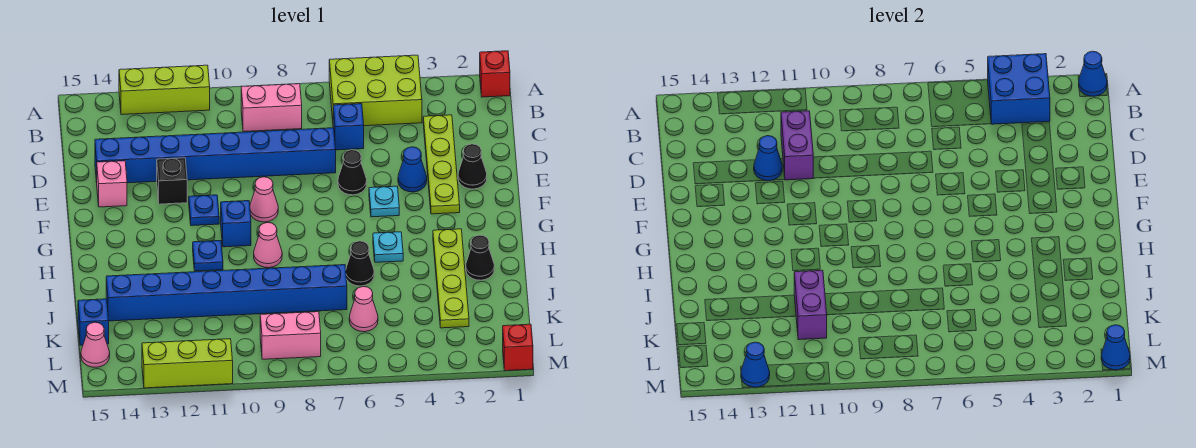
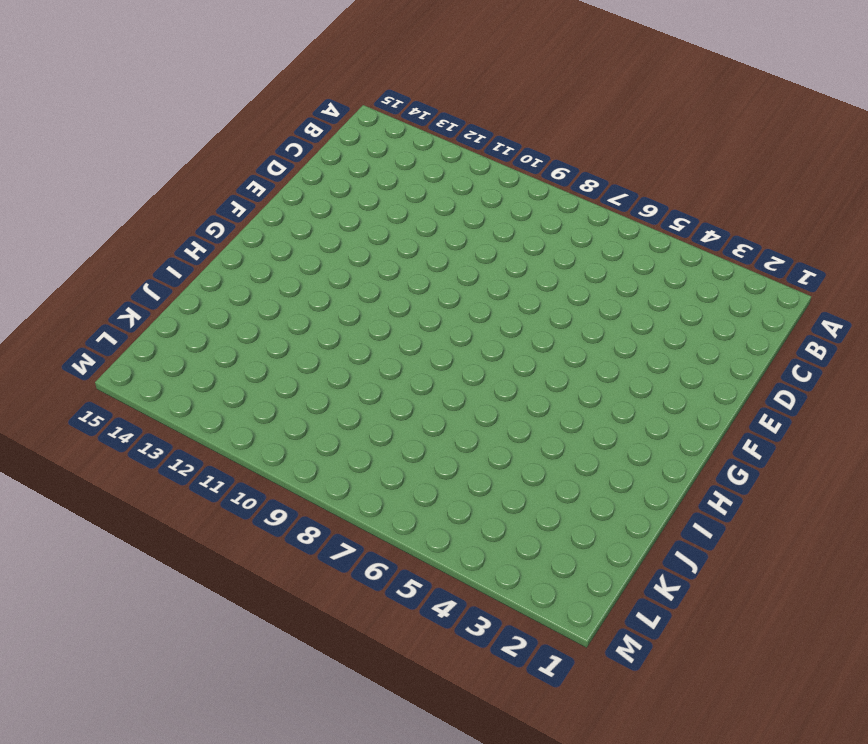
none -> red brick A1 level 1
none -> lime brick A4:B6 level 1
none -> lime brick A11:A13 level 1
none -> pink brick B8:B9 level 1

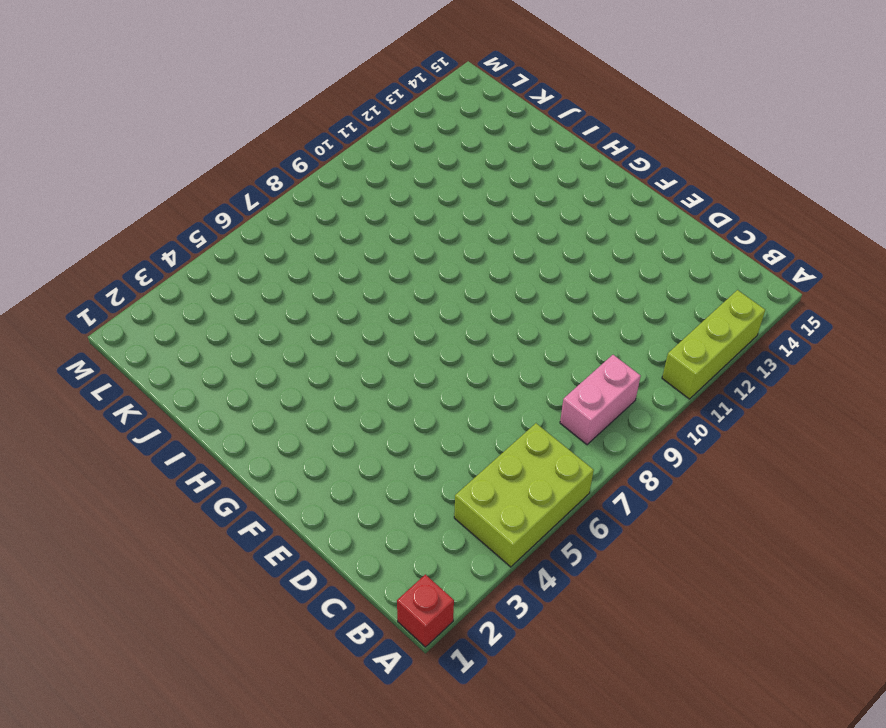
none -> lime plate C3:F3 level 1
none -> blue brick C6 level 1
none -> blue brick D7:D14 level 1
none -> black cone E2 level 1

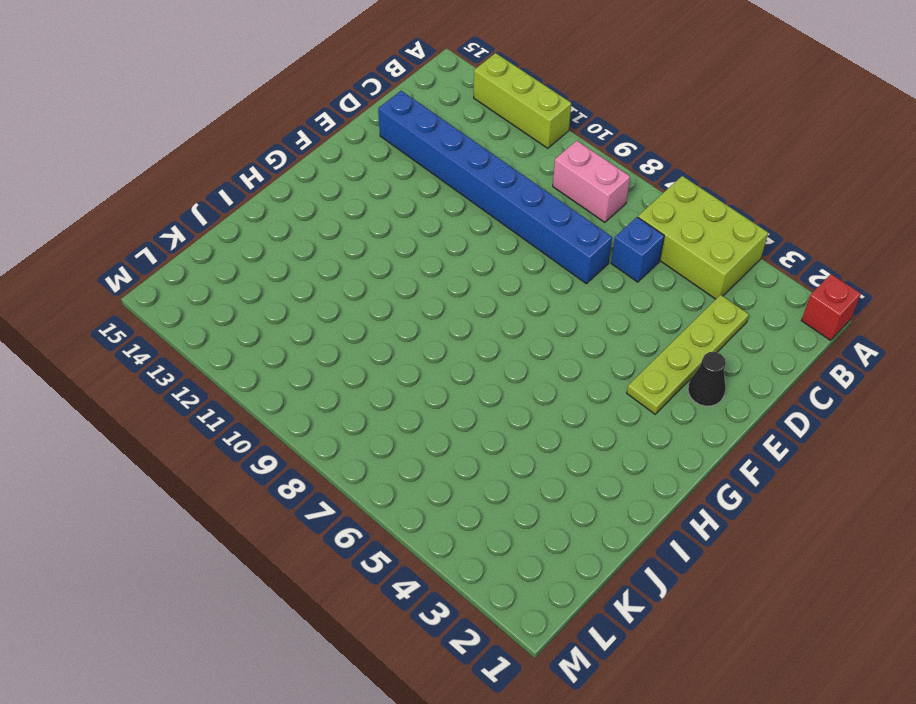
none -> blue cone E4 level 1
none -> black cone E6 level 1
none -> black brick E12 level 1
none -> pink brick E14 level 1

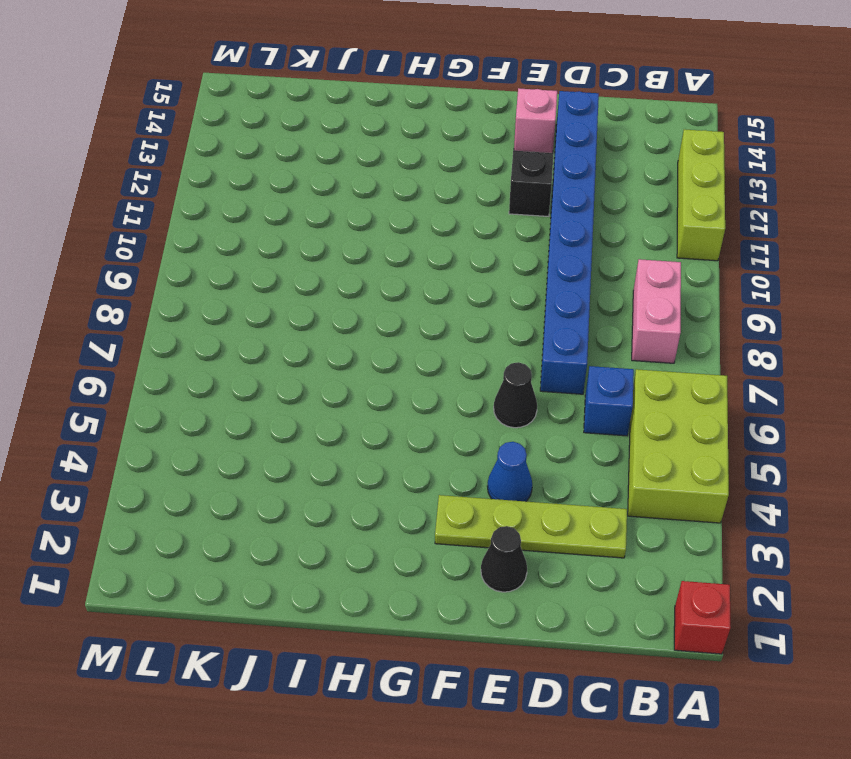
none -> cyan plate F5 level 1
none -> pink cone F9 level 1
none -> blue plate F11 level 1
none -> blue brick G10 level 1

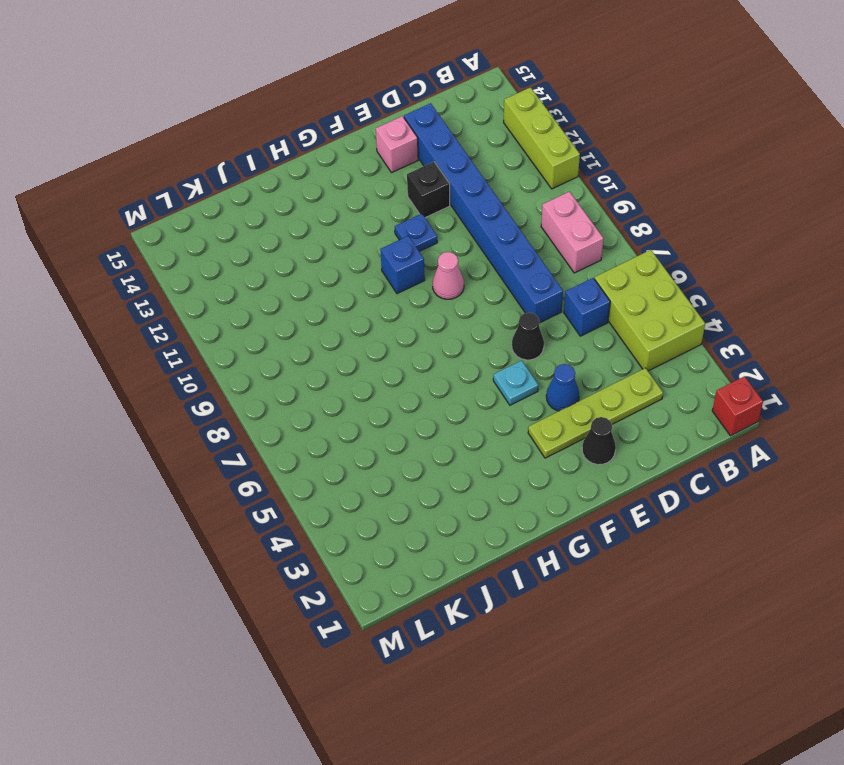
none -> lime plate H3:K3 level 1
none -> cyan plate H5 level 1
none -> pink cone H9 level 1
none -> blue plate H11 level 1

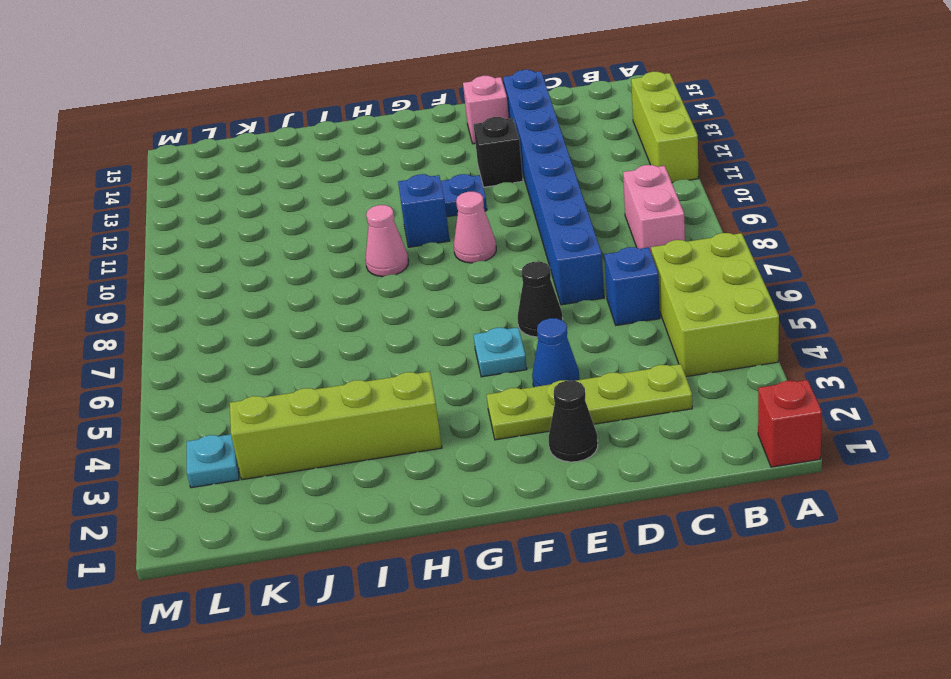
lime brick H3:K3 level 1 -> lime plate H3:K3 level 1
cyan plate L3 level 1 -> cyan plate H5 level 1
none -> blue plate H11 level 1
none -> black cone I2 level 1
none -> black cone I6 level 1
none -> blue brick J7:J14 level 1

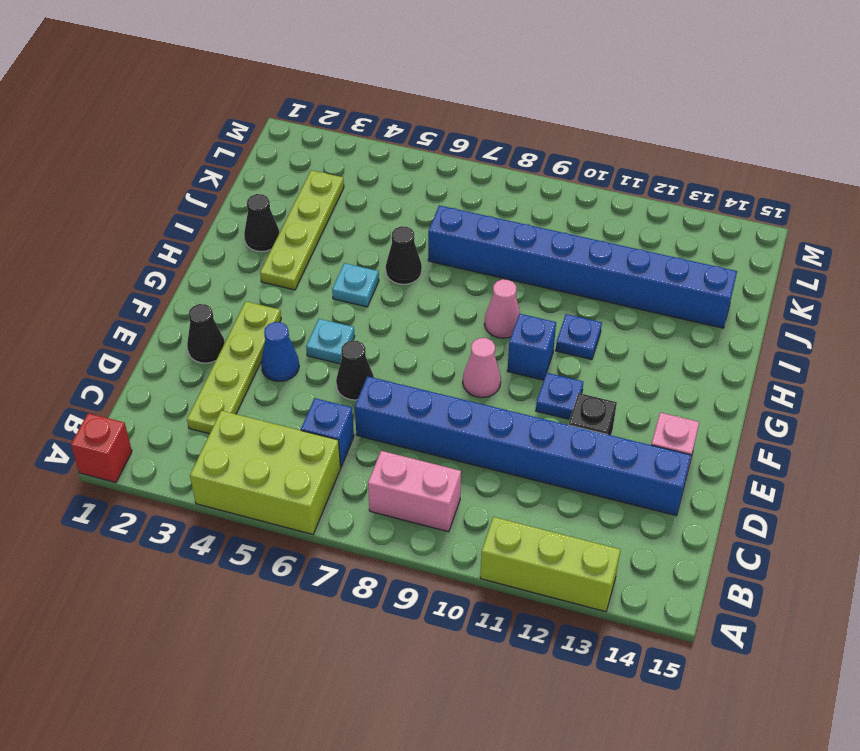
none -> pink cone K6 level 1
none -> blue brick K15 level 1
none -> pink brick L8:L9 level 1
none -> pink cone L15 level 1

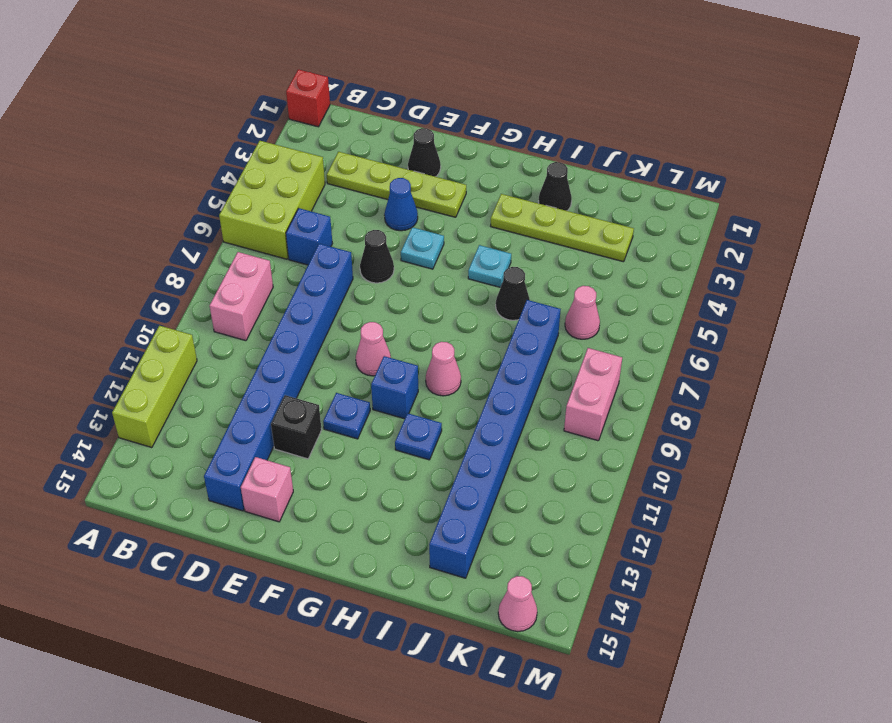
none -> blue brick K15 level 1
none -> red brick M1 level 1
none -> lime brick M11:M13 level 1
none -> blue cone A1 level 2

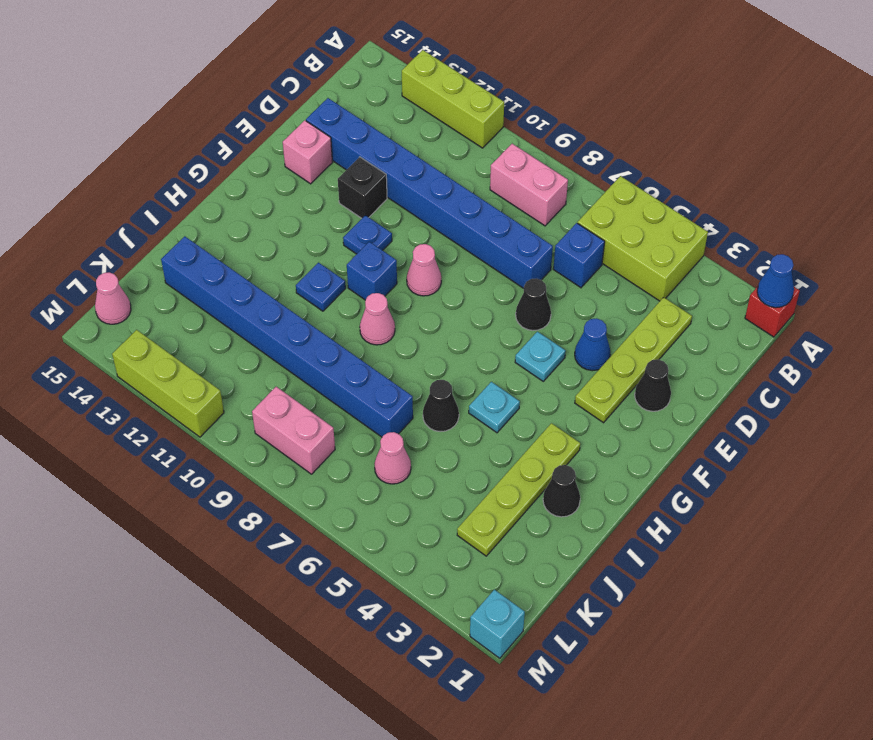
cyan brick M1 level 1 -> red brick M1 level 1
none -> blue brick K15 level 1
none -> blue brick A3:B4 level 2
none -> purple brick C11:D11 level 2
none -> blue cone D12 level 2

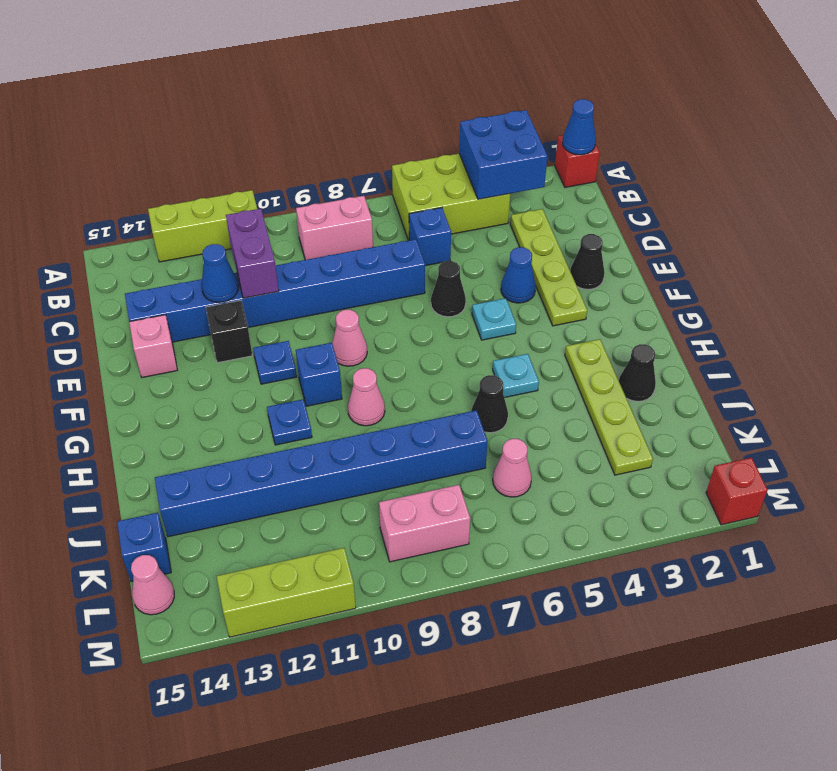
none -> purple brick J11:K11 level 2
none -> blue cone M1 level 2
none -> blue cone M13 level 2

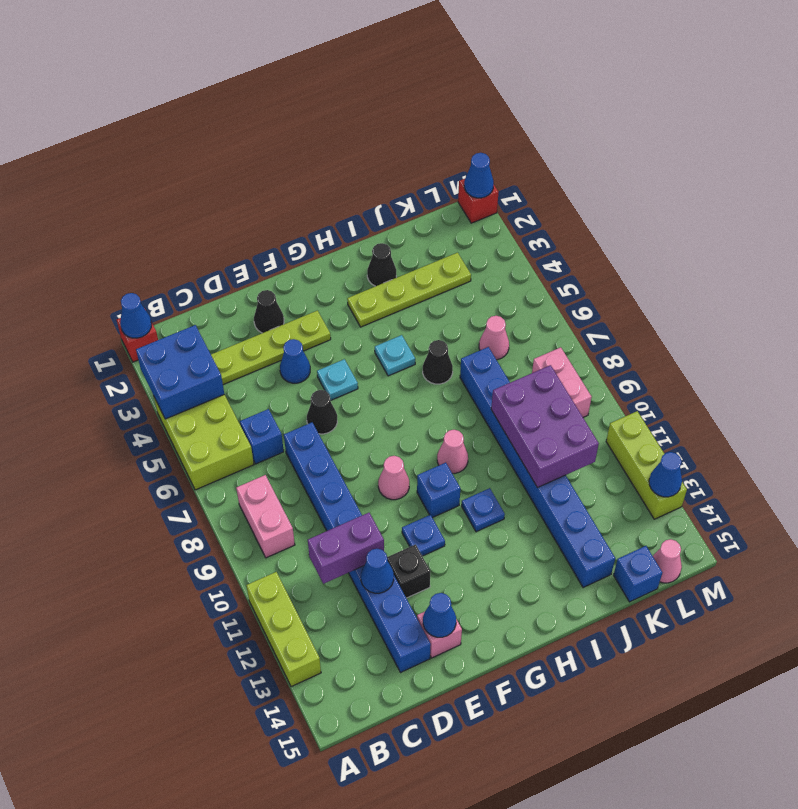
blue cone E14 level 2 -> none
purple brick J9:K11 level 2 -> purple brick J11:K11 level 2

